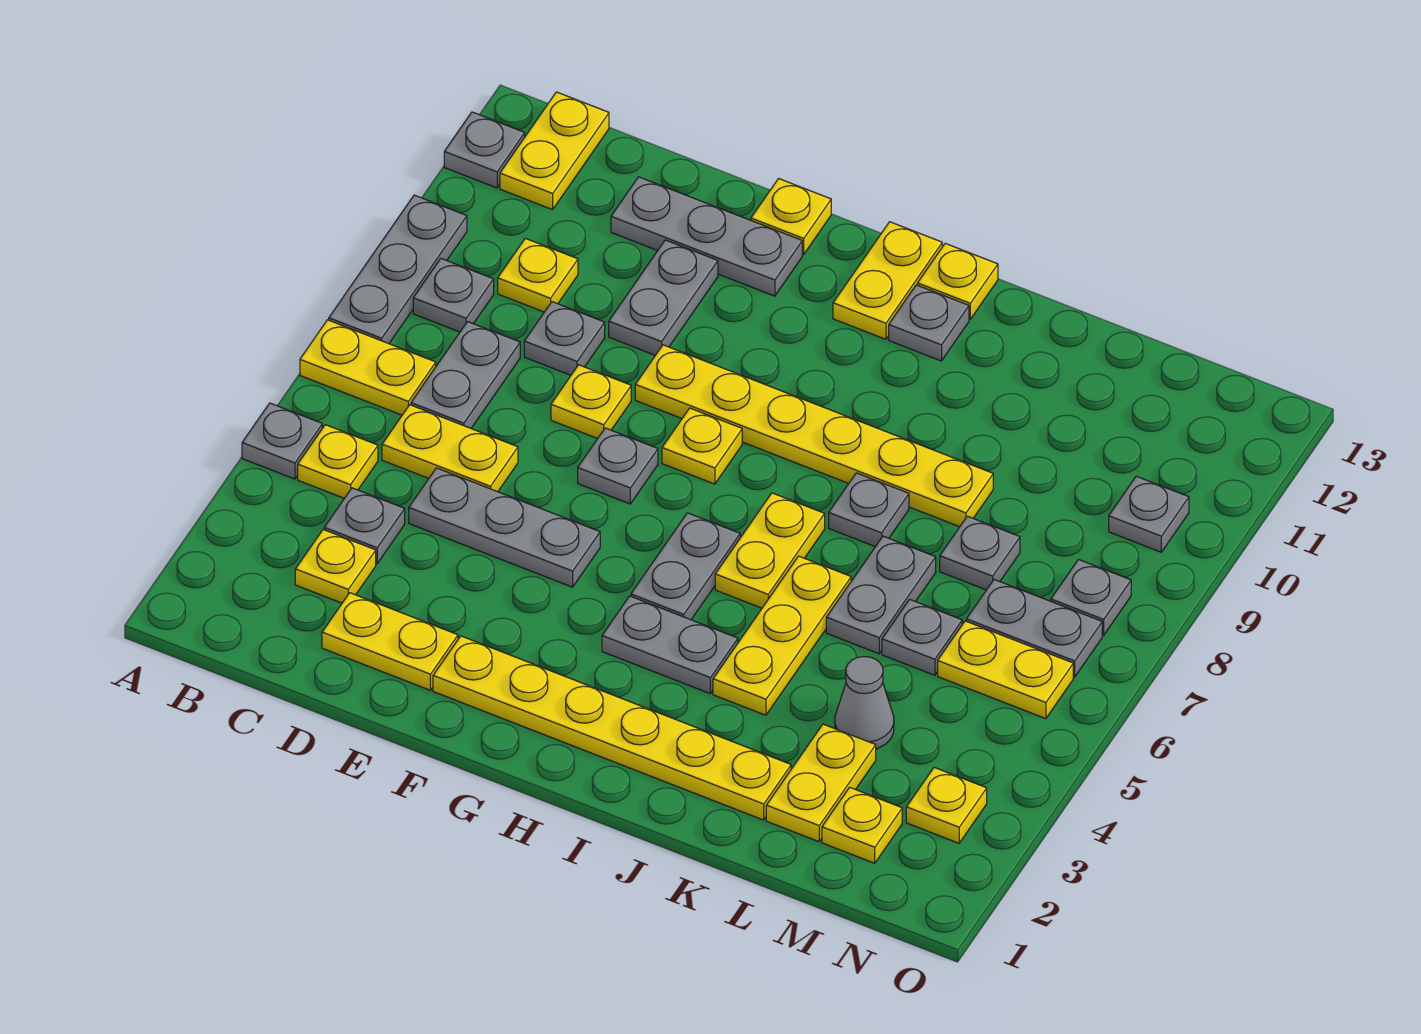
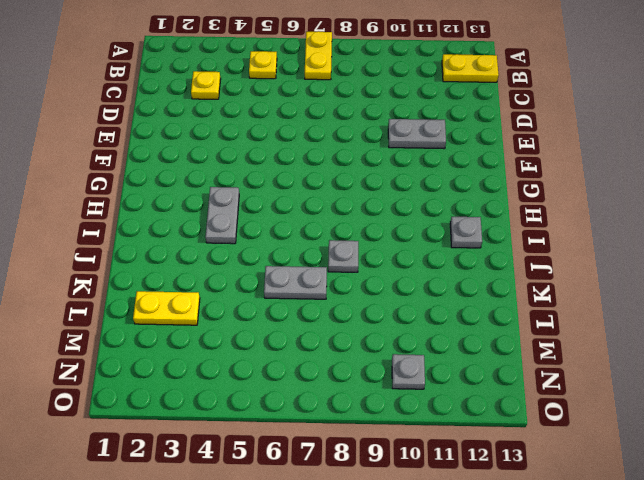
none -> grey plate A5 level 1
none -> grey plate A8:A10 level 1
none -> grey plate A12 level 1
none -> grey plate B9 level 1

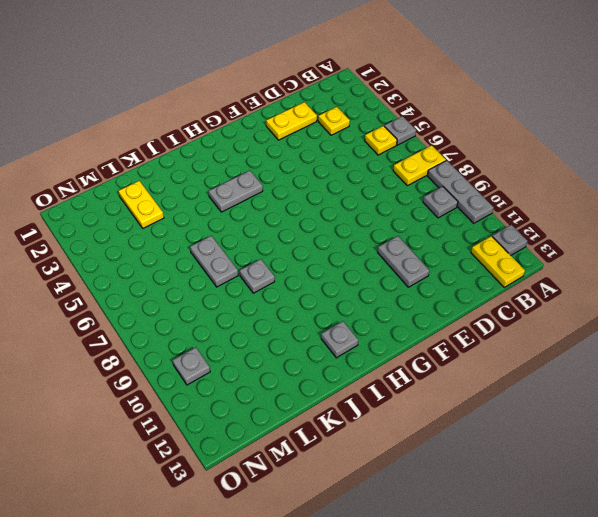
none -> grey plate C4 level 1
none -> yellow plate C6:D6 level 1
none -> grey plate C7:C8 level 1
none -> yellow plate C10 level 1

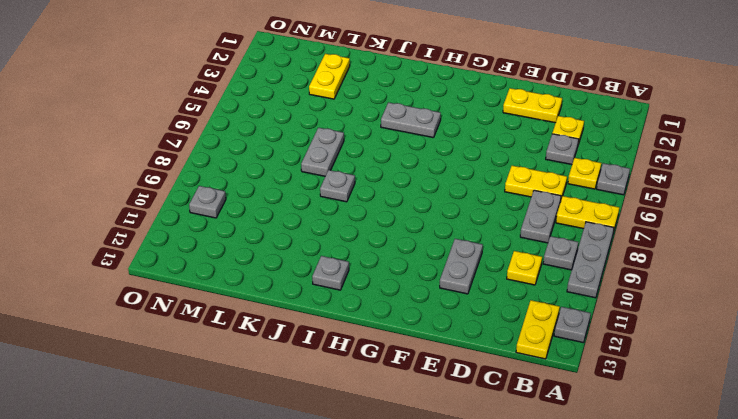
none -> grey plate D5:F5 level 1
none -> grey plate D9 level 1
none -> grey plate D12:F12 level 1
none -> yellow plate E8 level 1

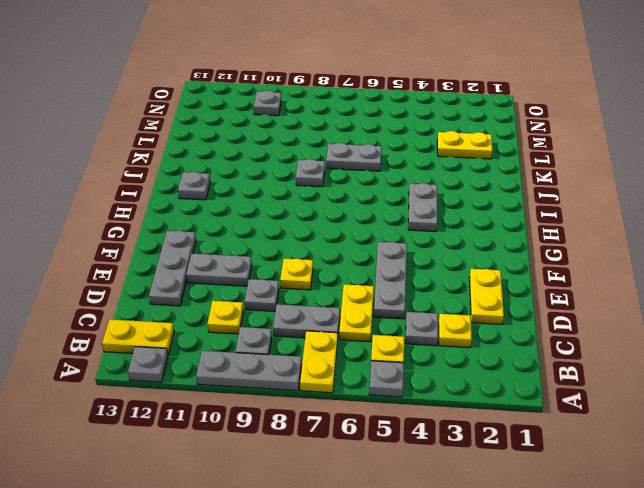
none -> yellow plate F2:K2 level 1
none -> grey plate F7 level 1
none -> yellow plate F9:K9 level 1
none -> yellow plate F13 level 1

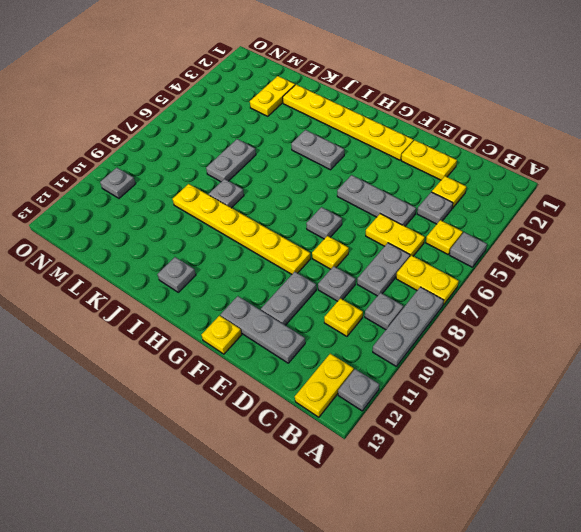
none -> yellow plate G8 level 1
none -> grey plate H5:H6 level 1
none -> yellow plate H12:H13 level 1
none -> yellow plate I6:I7 level 1

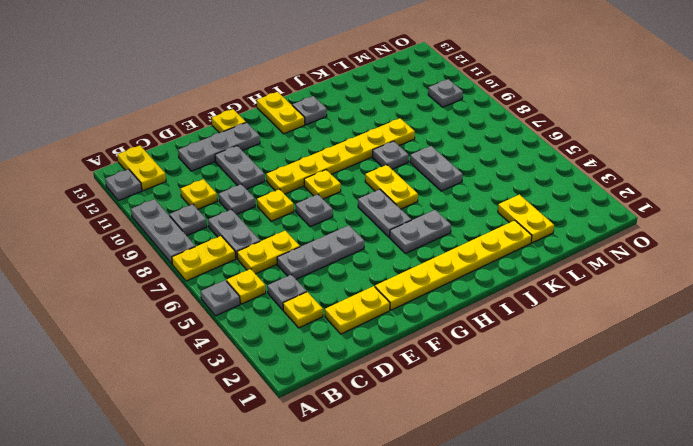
none -> yellow plate I13 level 1
none -> yellow plate J4:J6 level 1
none -> grey cone L4 level 1
none -> grey plate L6 level 1

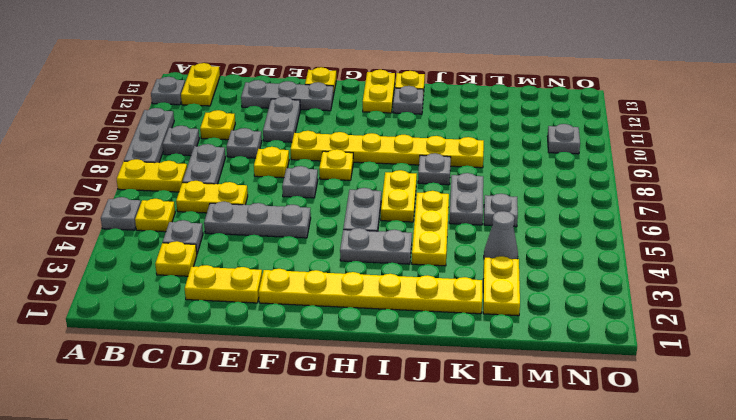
none -> grey plate L8 level 1
none -> yellow plate M2 level 1
none -> yellow plate M6:N6 level 1
none -> grey plate M7:N7 level 1

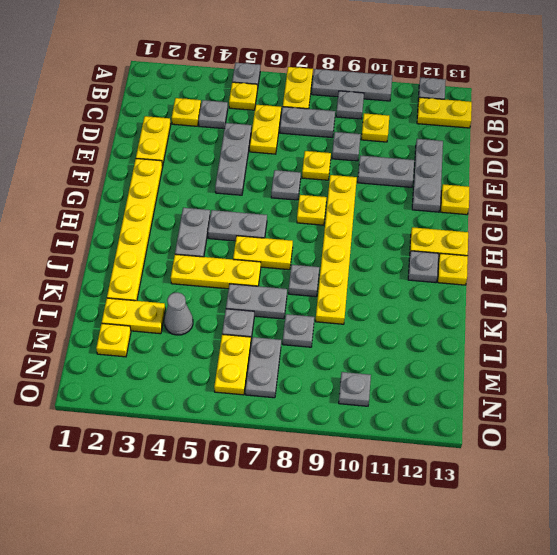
none -> yellow plate N3 level 1
none -> grey plate N8 level 1

